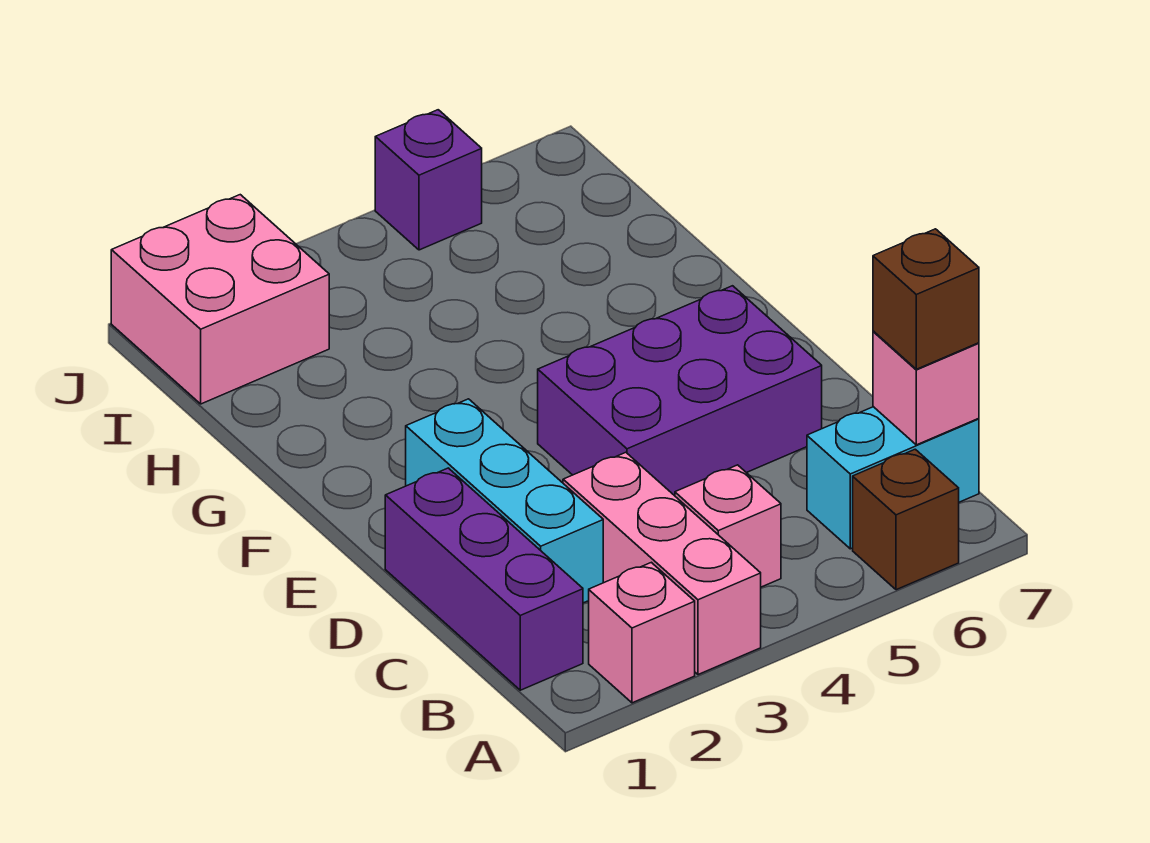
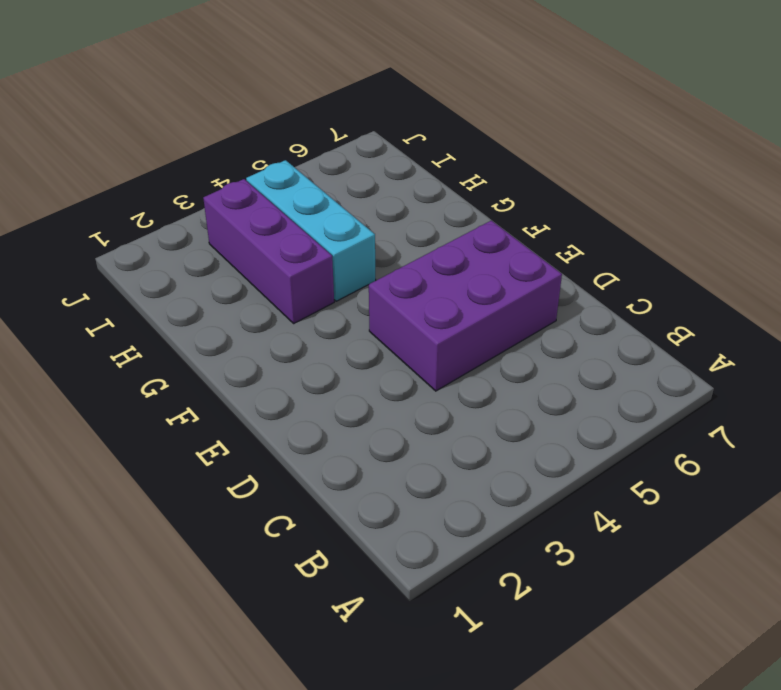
purple brick G3:I3 level 1 -> purple brick B1:D1 level 1
cyan brick G4:I4 level 1 -> cyan brick C2:E2 level 1
none -> pink brick A2 level 1
none -> pink brick A3:C3 level 1
none -> brown brick A6 level 1

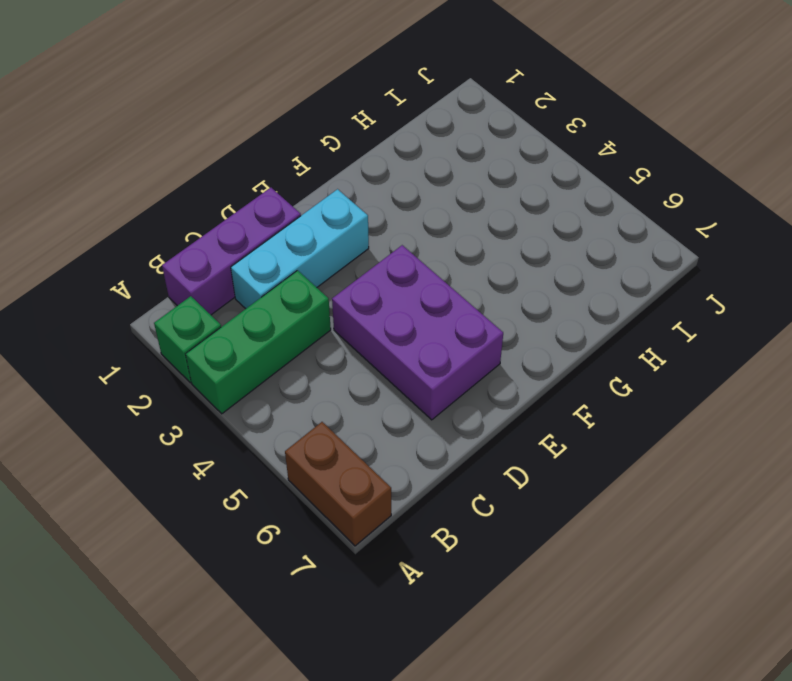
green brick A2 level 1 -> pink brick A2 level 1
green brick A3:C3 level 1 -> pink brick A3:C3 level 1
brown brick A6:A7 level 1 -> brown brick A6 level 1
none -> pink brick B4 level 1
none -> cyan brick B6:B7 level 1
none -> pink brick I1:J2 level 1

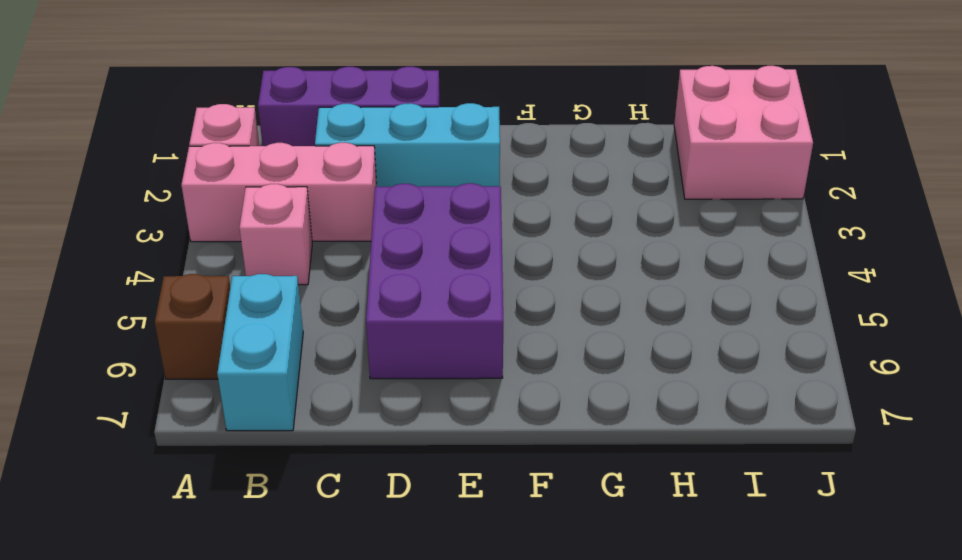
none -> purple brick J5 level 1
none -> pink brick B7 level 2
none -> brown brick B7 level 3

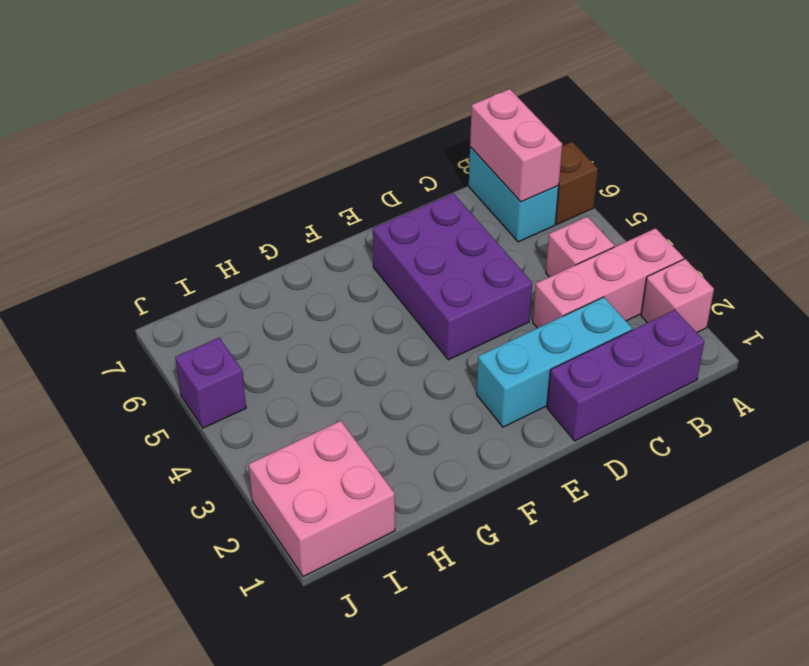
pink brick B6:B7 level 2 -> pink brick B7 level 2
none -> brown brick B7 level 3

